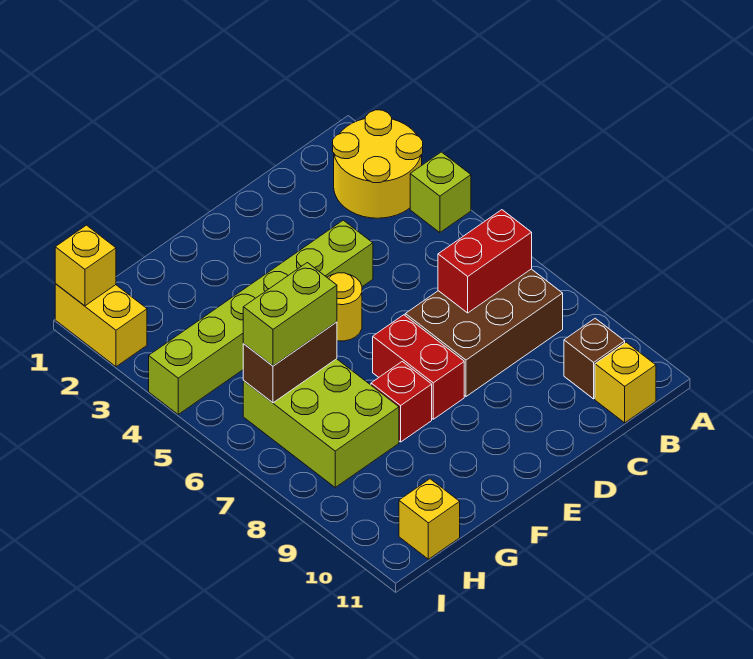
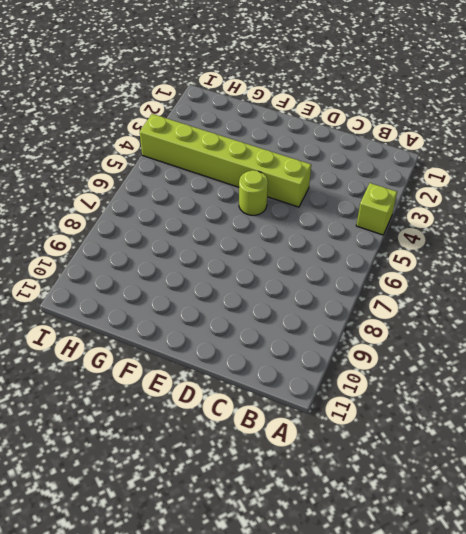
lime round brick E5 level 1 -> yellow round brick E5 level 1
none -> yellow round brick A2:B3 level 1
none -> brown brick B7:D8 level 1
none -> brown brick B10 level 1

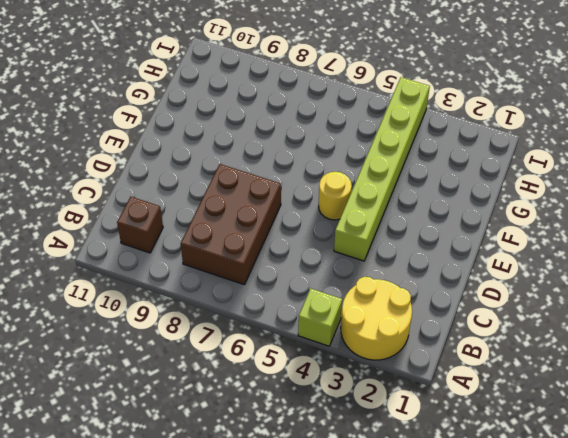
none -> yellow brick B11 level 1
none -> red brick E7:E8 level 1
none -> red brick F8 level 1

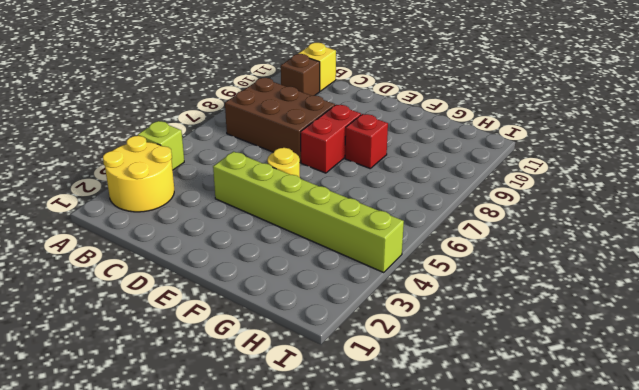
none -> lime brick G6:H8 level 1
none -> yellow brick H11 level 1
none -> yellow brick I1:I2 level 1

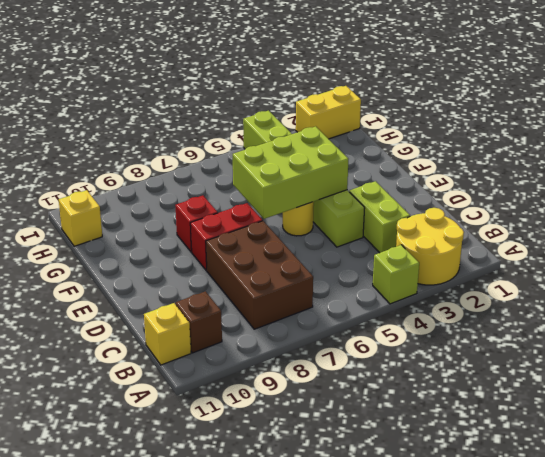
lime brick C3:D3 level 1 -> lime brick G6:H6 level 3
lime brick E4:F6 level 2 -> lime brick G6:H8 level 1
none -> red brick B7:C7 level 2
none -> brown brick G6:H6 level 2
none -> yellow brick I1 level 2

